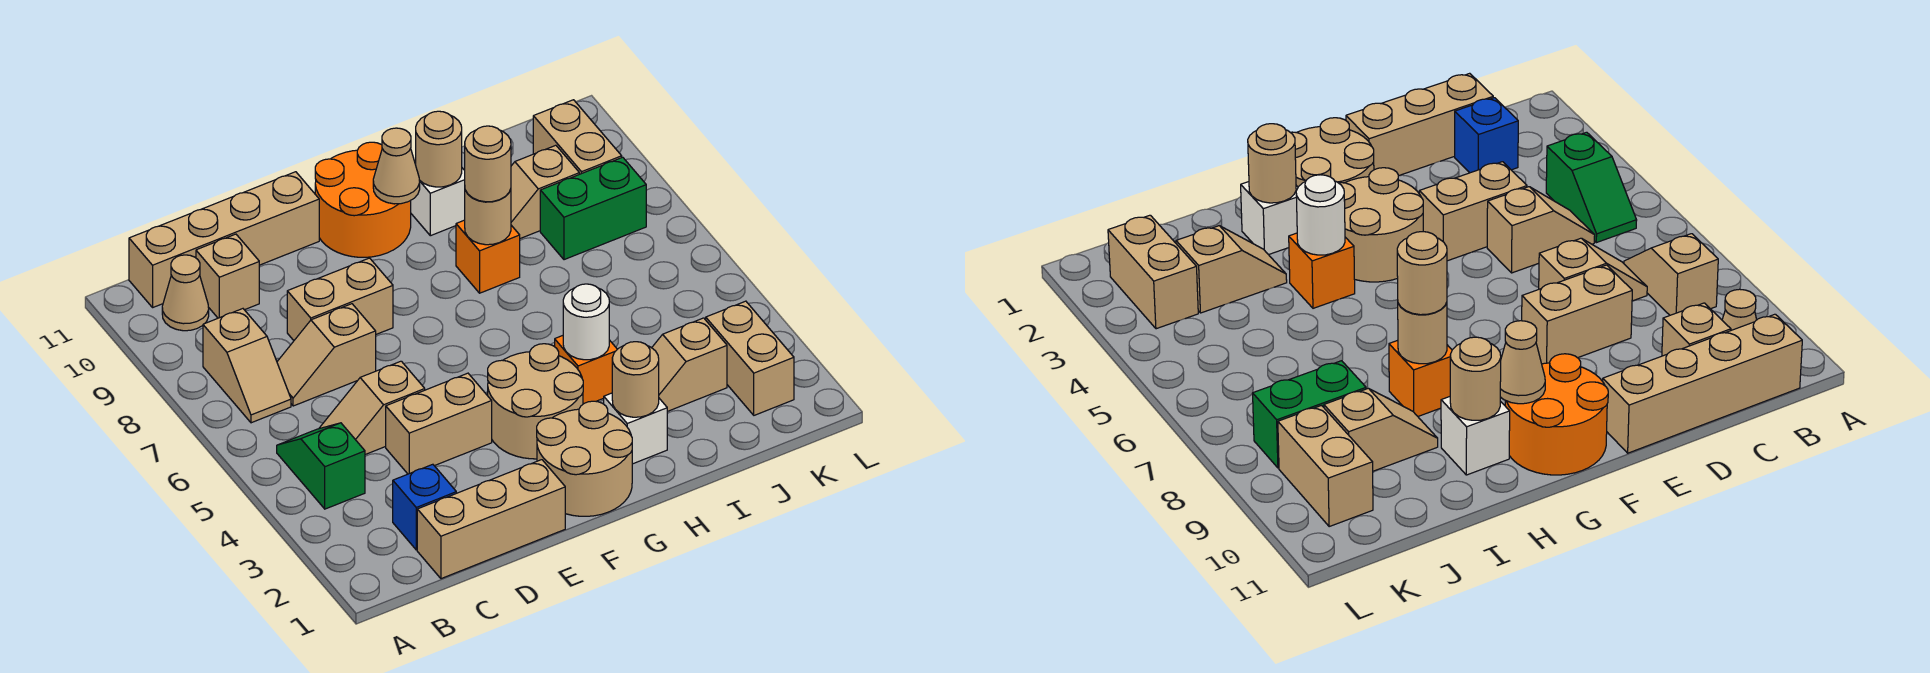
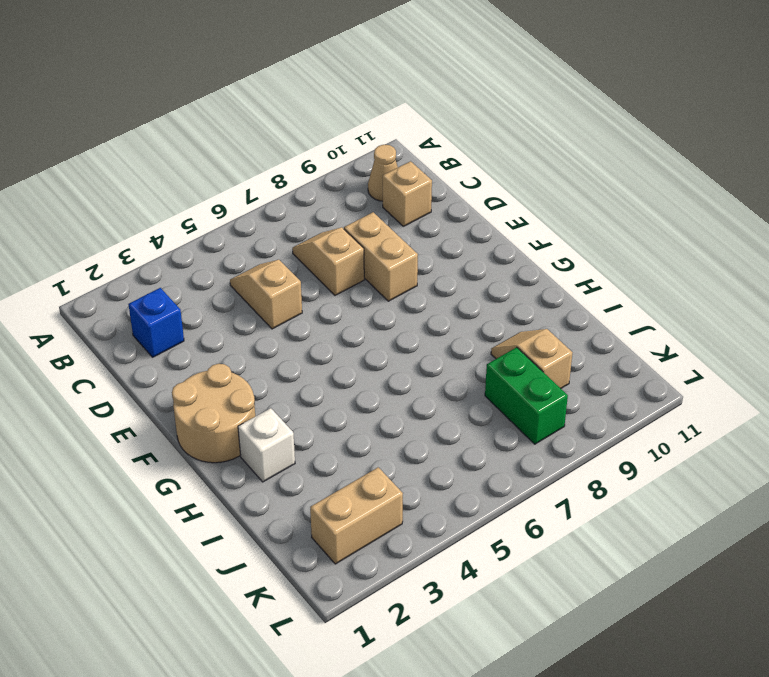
none -> green slope B4:B5 level 1 top 4
none -> tan slope B7:B8 level 1 top 8
none -> tan brick B11:E11 level 1

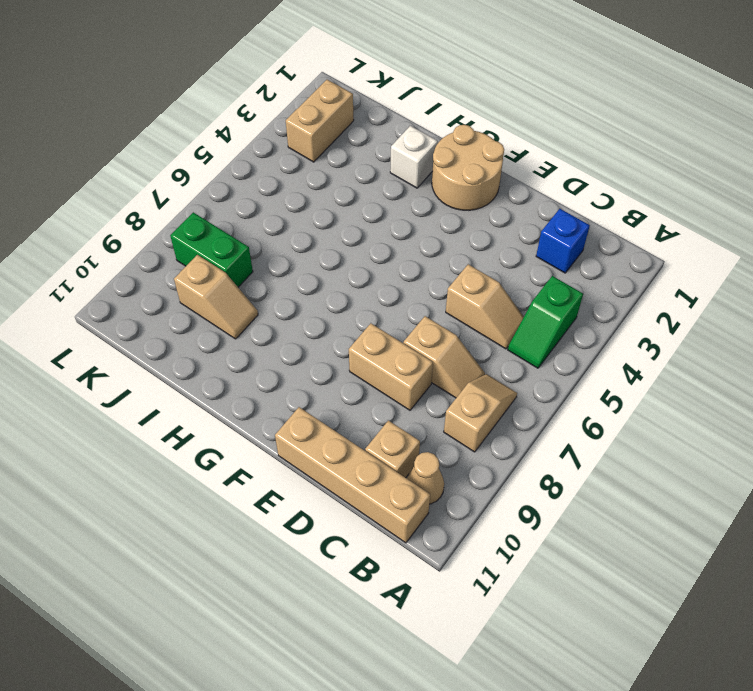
none -> tan brick C1:E1 level 1
none -> tan brick D4:E4 level 1
none -> tan round brick F3:G4 level 1

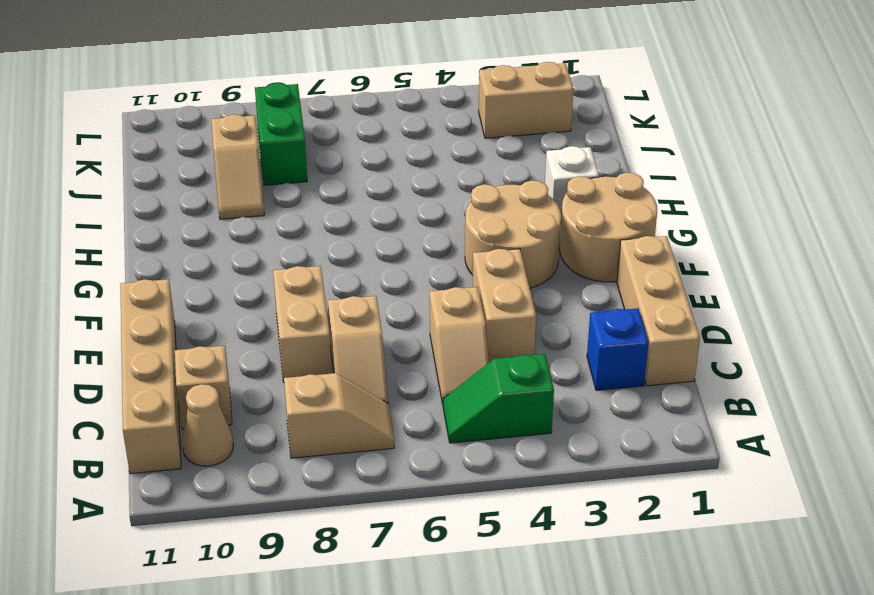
none -> orange round brick F10:G11 level 1
none -> orange brick H4 level 1
none -> orange brick H8 level 1

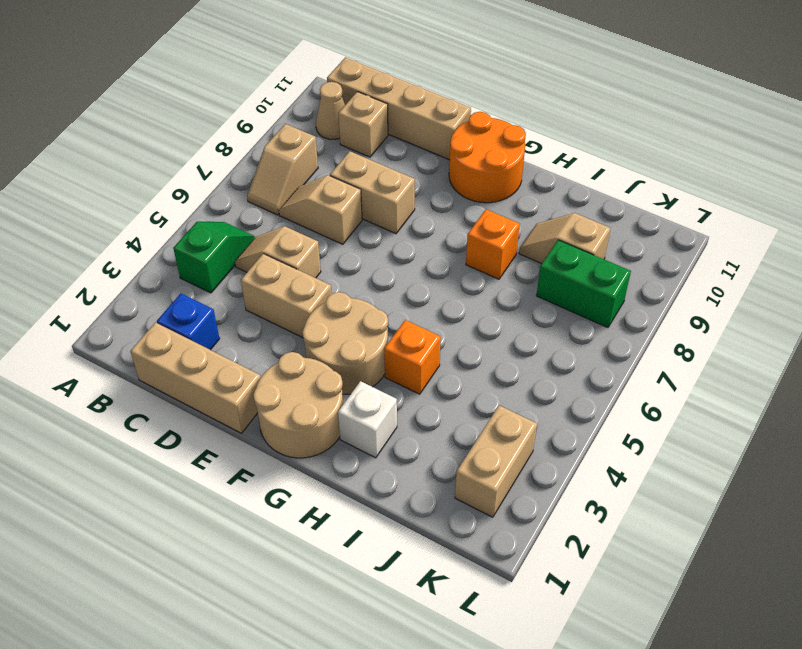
none -> white brick H10 level 1
none -> tan slope I3:J3 level 1 top J
none -> tan brick K9:K10 level 1

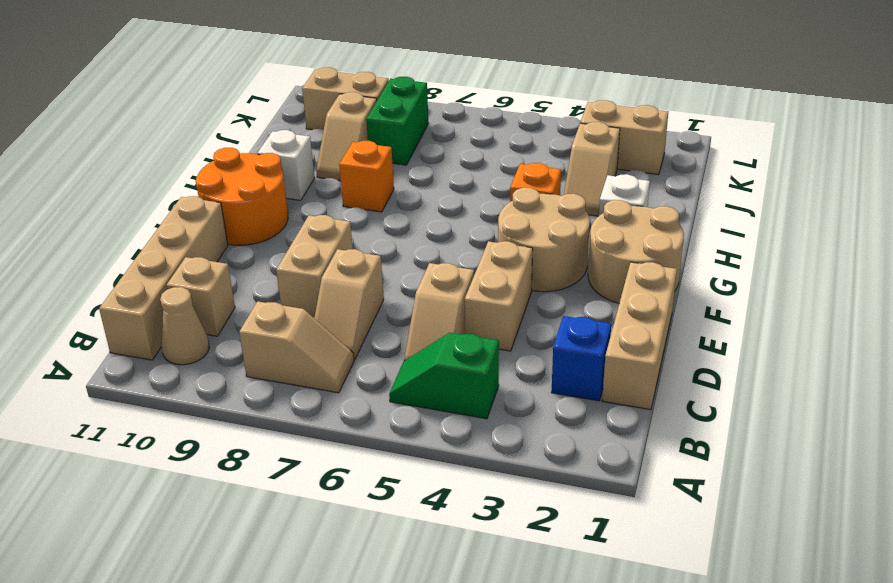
none -> tan cone G10 level 2
none -> tan round brick H2 level 2
none -> white round brick H4 level 2

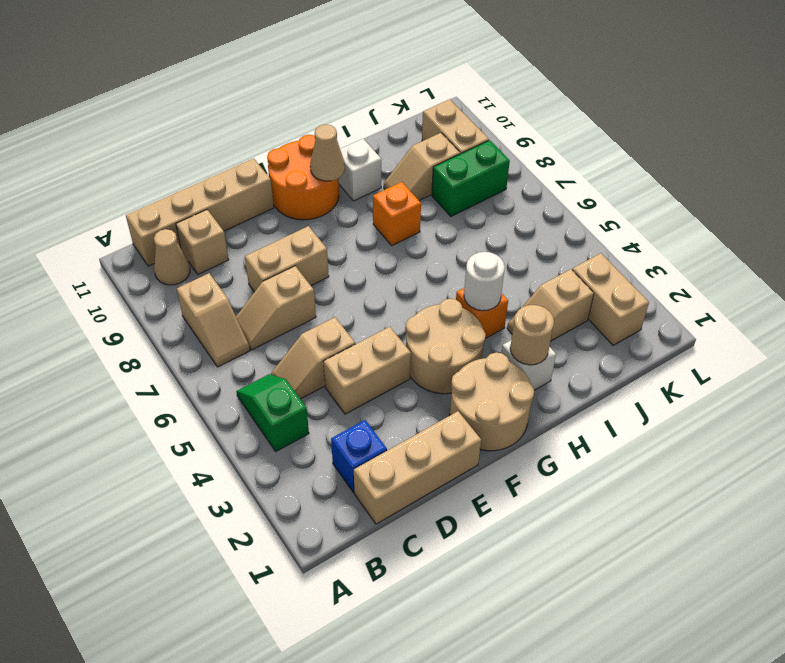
none -> tan round brick H8 level 2
none -> tan round brick H10 level 2
none -> tan round brick H8 level 3

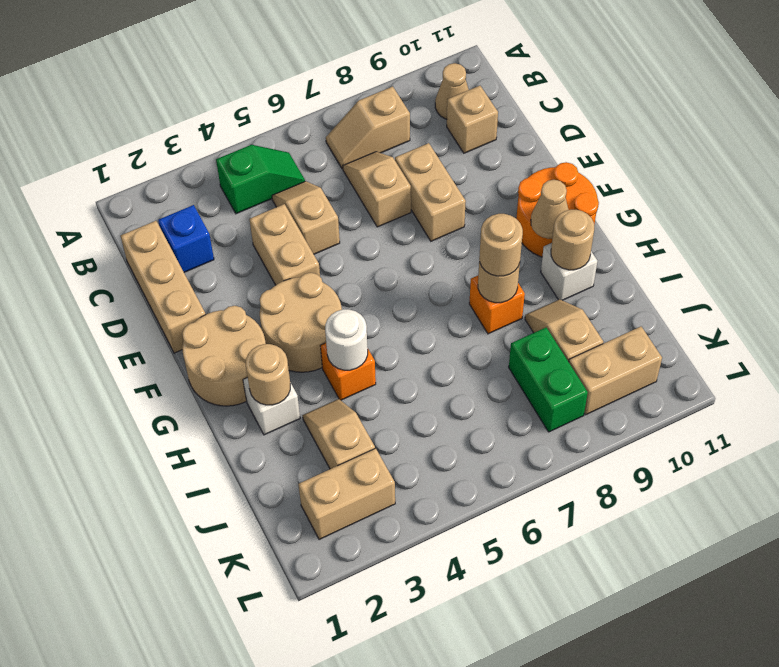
none -> tan brick B11:E11 level 1

